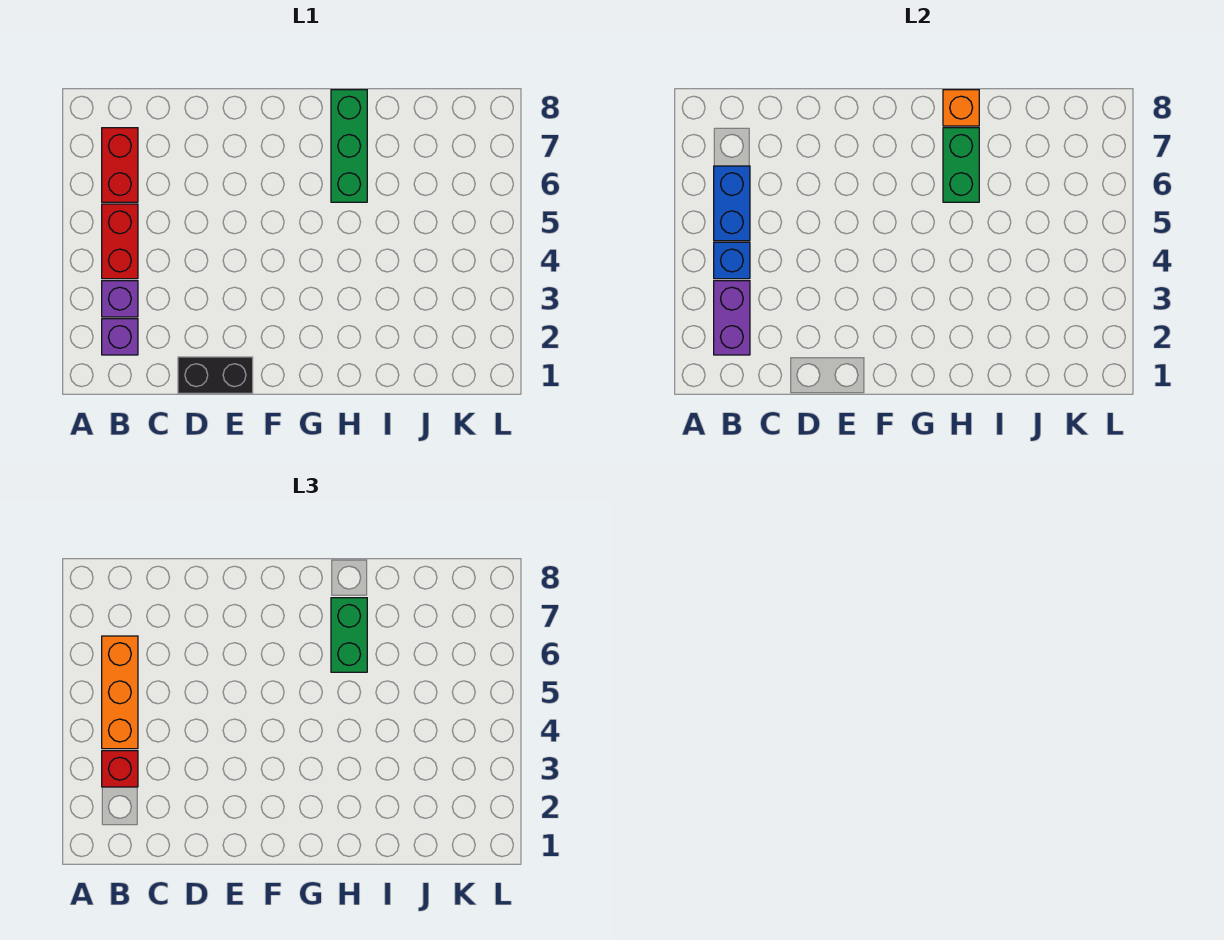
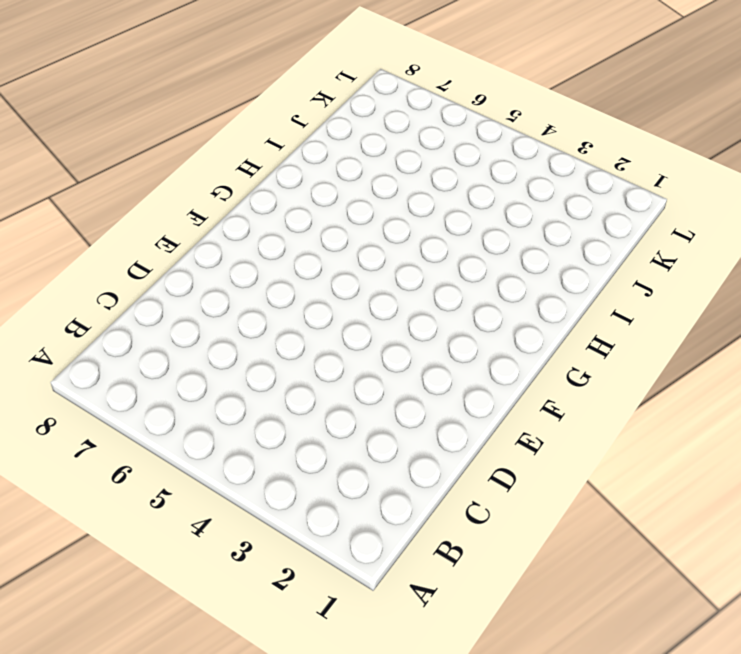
none -> purple brick B2 level 1
none -> purple brick B3 level 1
none -> red brick B4:B5 level 1

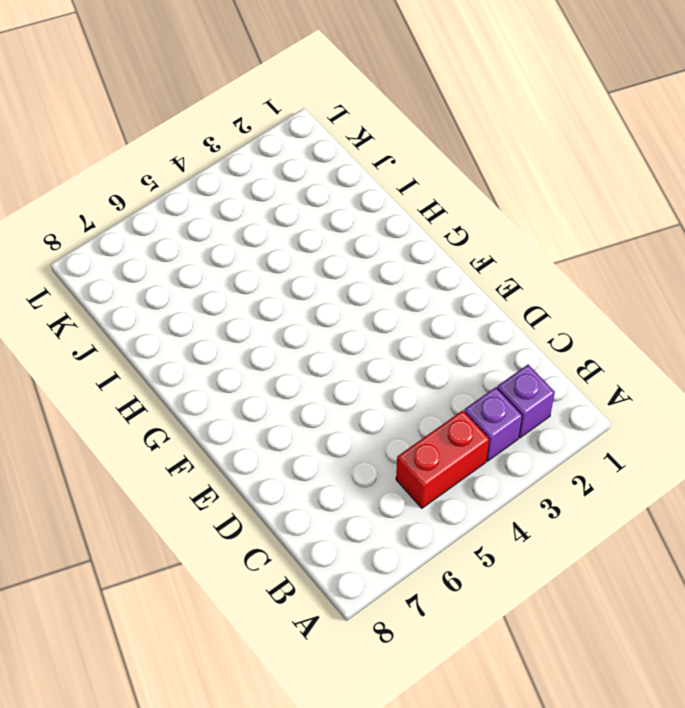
none -> red brick B6:B7 level 1
none -> black brick D1:E1 level 1
none -> green brick H6:H8 level 1

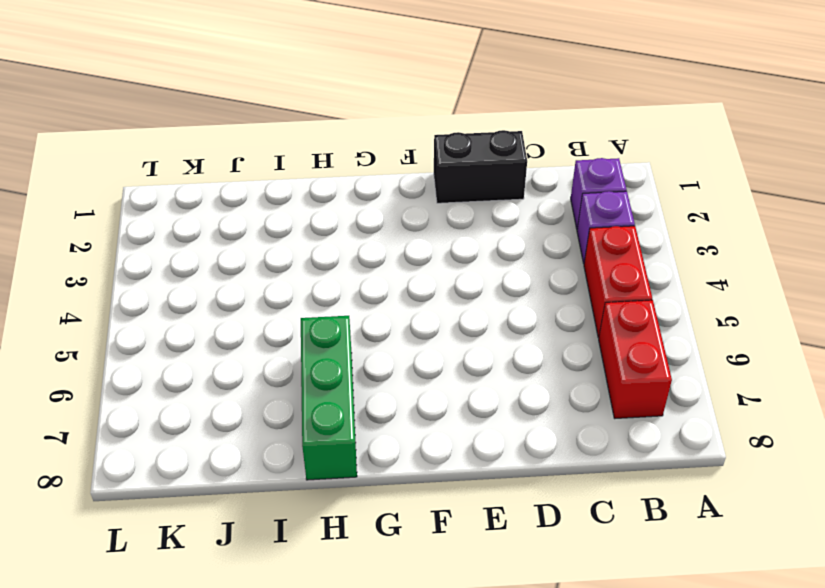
none -> purple brick B2:B3 level 2
none -> blue brick B4 level 2
none -> blue brick B5:B6 level 2

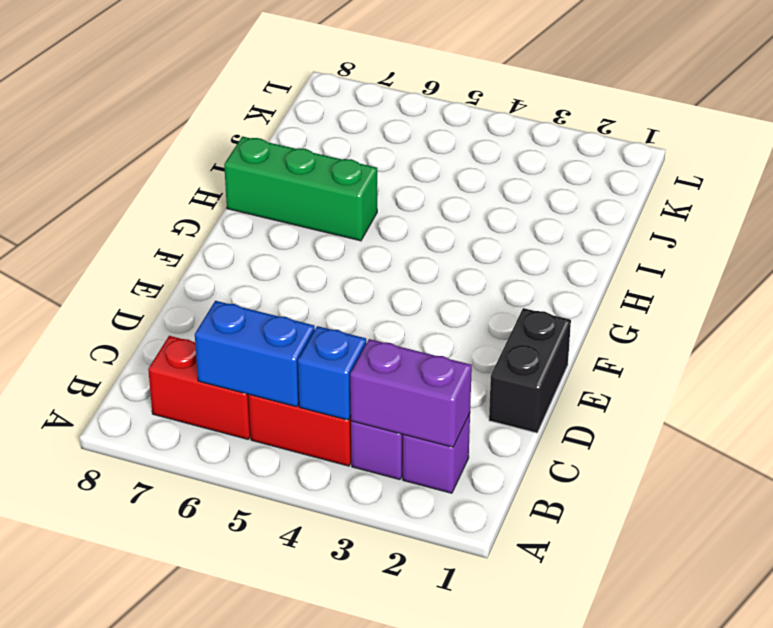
none -> green brick H6:H7 level 2
none -> orange brick H8 level 2
none -> red brick B3 level 3

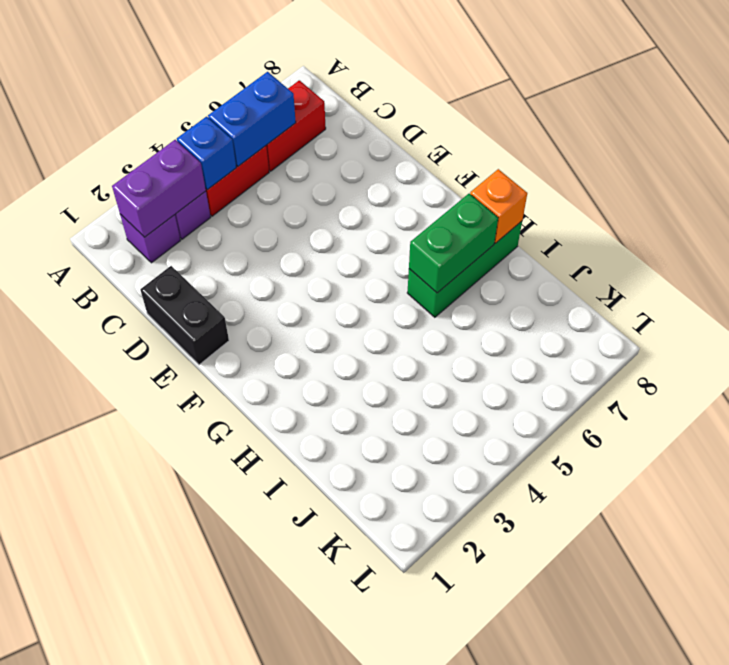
none -> red brick B3 level 3
none -> orange brick B4:B6 level 3
none -> green brick H6:H7 level 3

